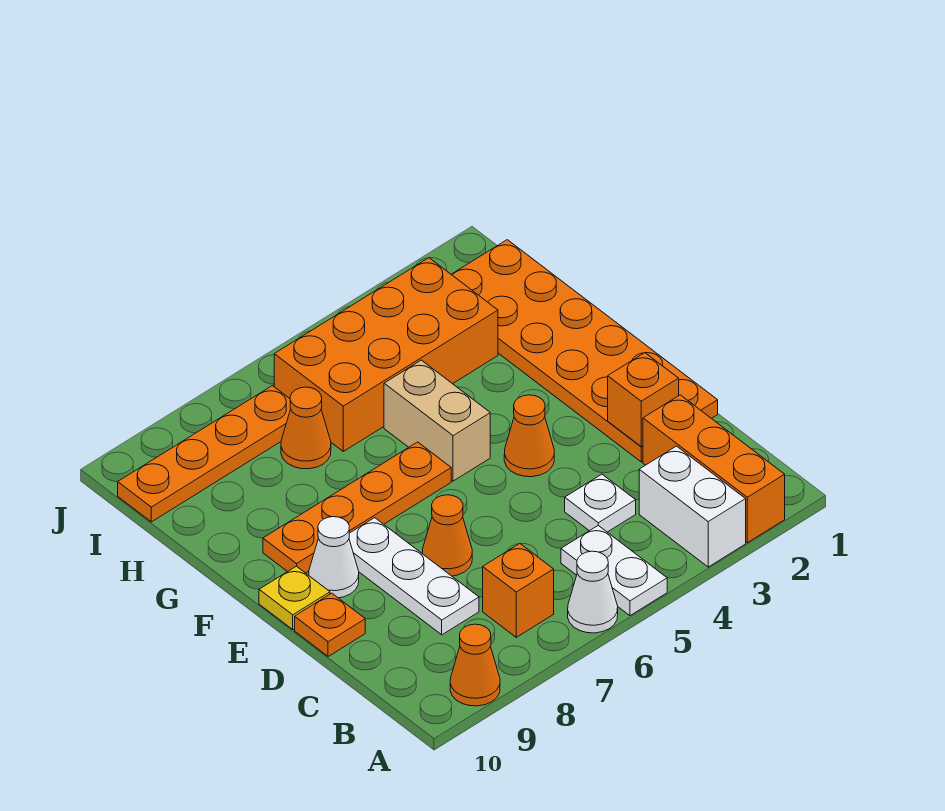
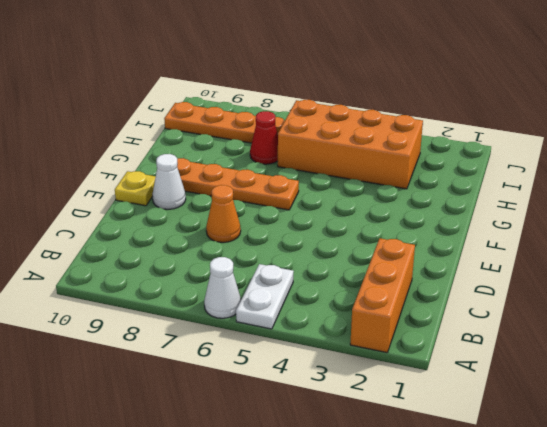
red cone H7 level 1 -> orange cone H7 level 1
none -> white brick A3:B3 level 1
none -> orange cone A9 level 1
none -> orange brick B7 level 1

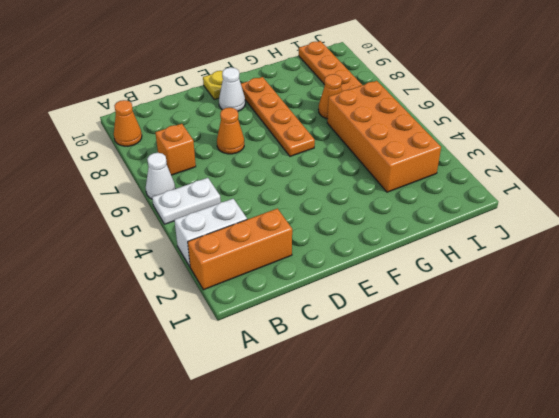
none -> white plate C4 level 1
none -> white plate C8:E8 level 1
none -> orange plate D1:I2 level 1

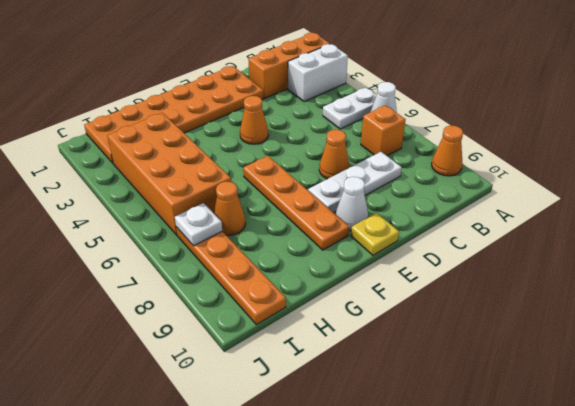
white plate I7 level 2 -> white plate C4 level 1
none -> orange plate D10 level 1
none -> tan brick F5:G5 level 1
none -> orange brick D2 level 2

